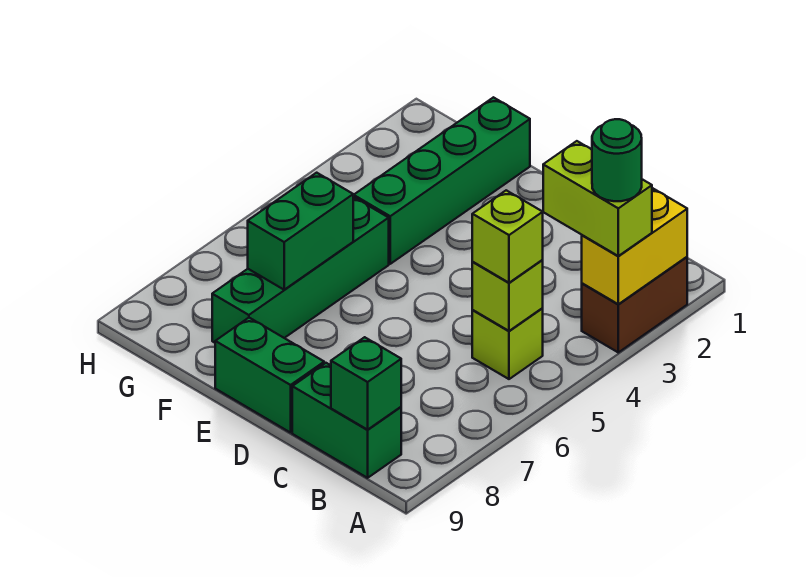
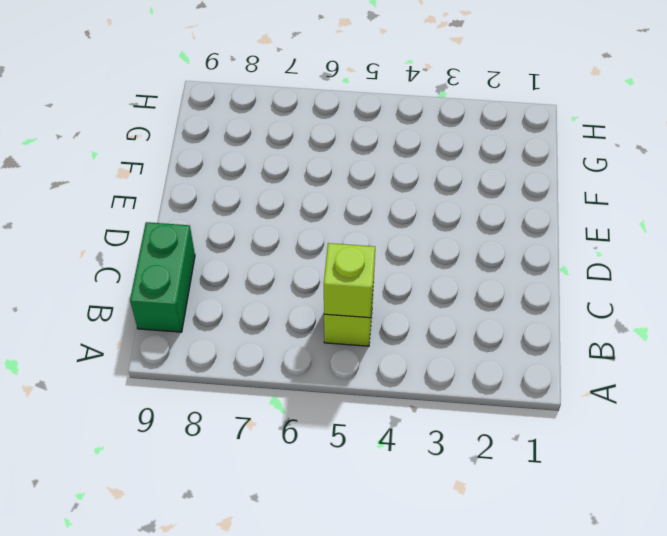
none -> brown brick A2:A3 level 1
none -> green brick D9:E9 level 1
none -> green brick F1:F4 level 1

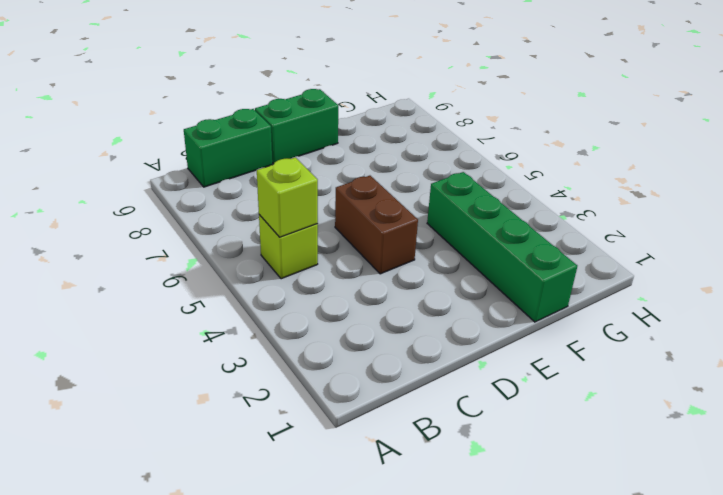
brown brick D4:D5 level 1 -> brown brick A2:A3 level 1
none -> green brick F5:F8 level 1
none -> yellow brick A2:A3 level 2
none -> green brick B9 level 2

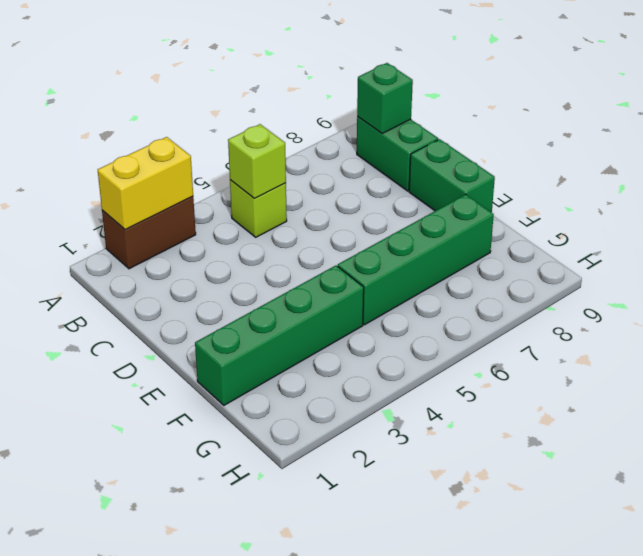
none -> green brick F6:F7 level 2
none -> lime brick A3:B3 level 3
none -> lime brick B5 level 3

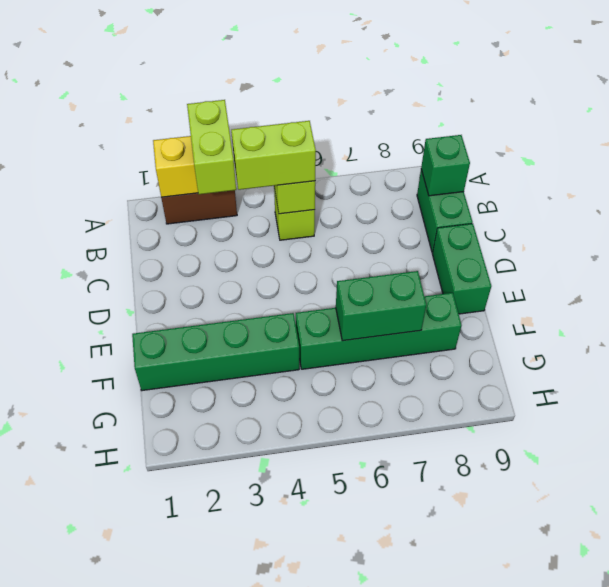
lime brick B4:B5 level 3 -> lime brick B5 level 3
none -> green round brick A3 level 4

